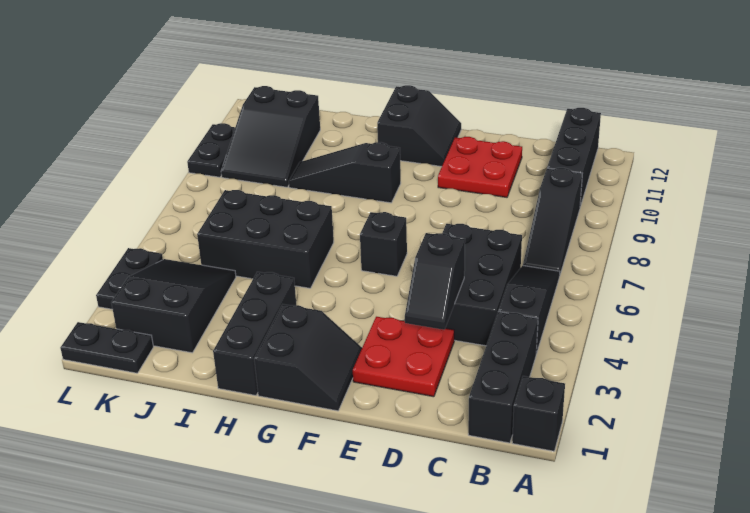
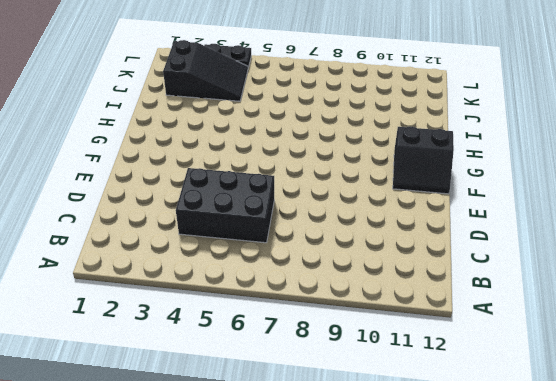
none -> black brick A1 level 1
none -> black brick B1:B3 level 1
none -> black slope B4:B6 level 1 top 4

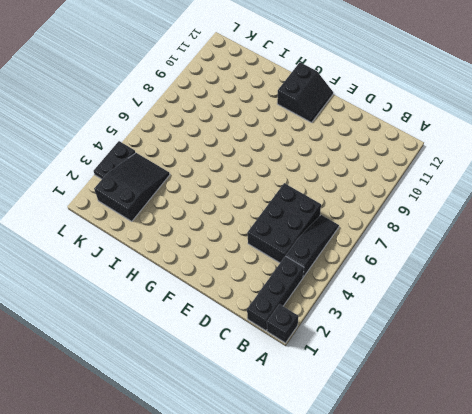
none -> black slope B7:B9 level 1 top 9
none -> black brick B10:B12 level 1
none -> red plate D2:E3 level 1

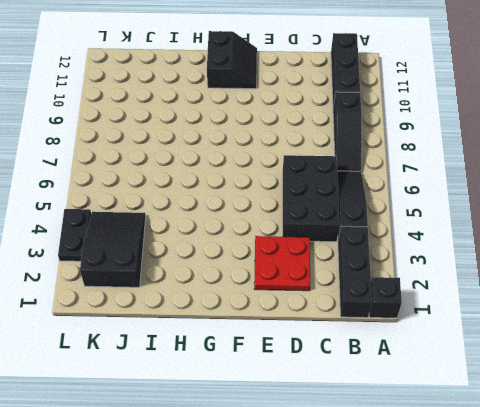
none -> red plate D10:E11 level 1
none -> black slope F1:G2 level 1 top G
none -> black brick F6 level 1

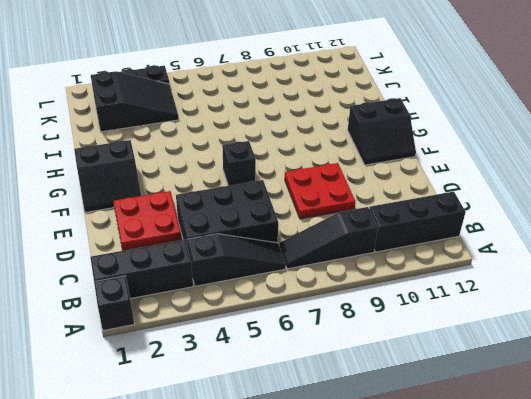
red plate D8:E9 level 1 -> red plate D10:E11 level 1
none -> black slope G9:I9 level 1 top G
none -> black brick H1:H3 level 1
none -> black brick H5:J6 level 1

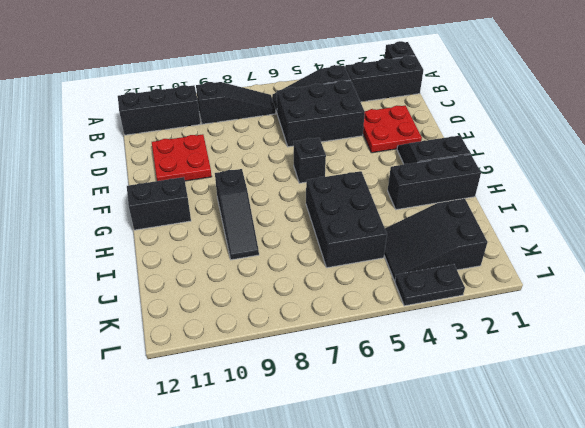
none -> black slope J9:K11 level 1 top 11
none -> black plate K1:L1 level 1
none -> black plate L9:L10 level 1

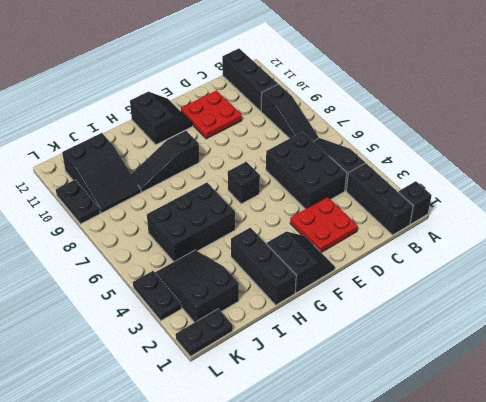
none -> black slope D3:D4 level 2 top 4

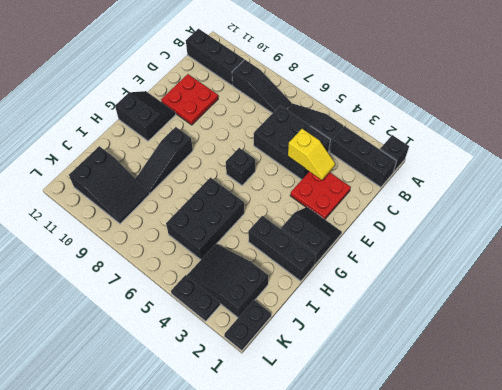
yellow slope D3:D4 level 2 top 4 -> black slope D3:D4 level 2 top 4
none -> black plate L9:L10 level 1

